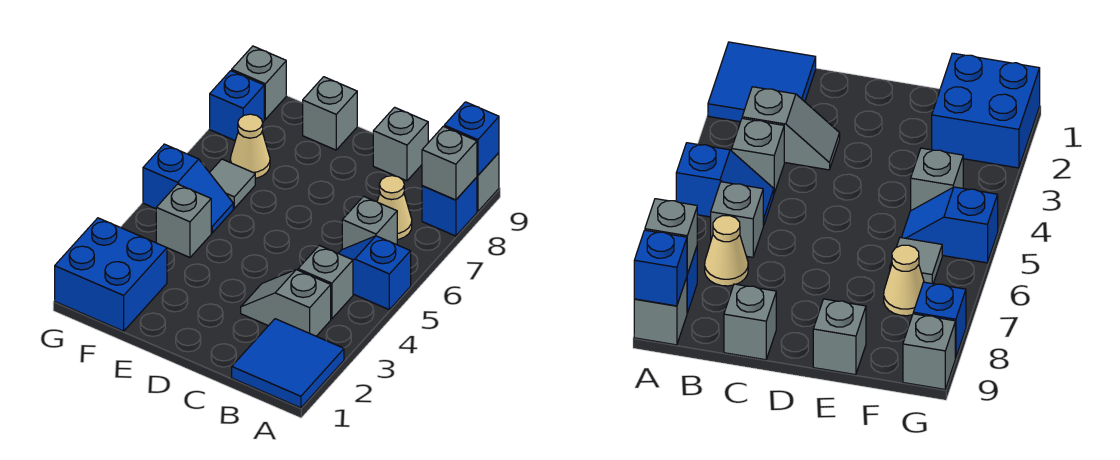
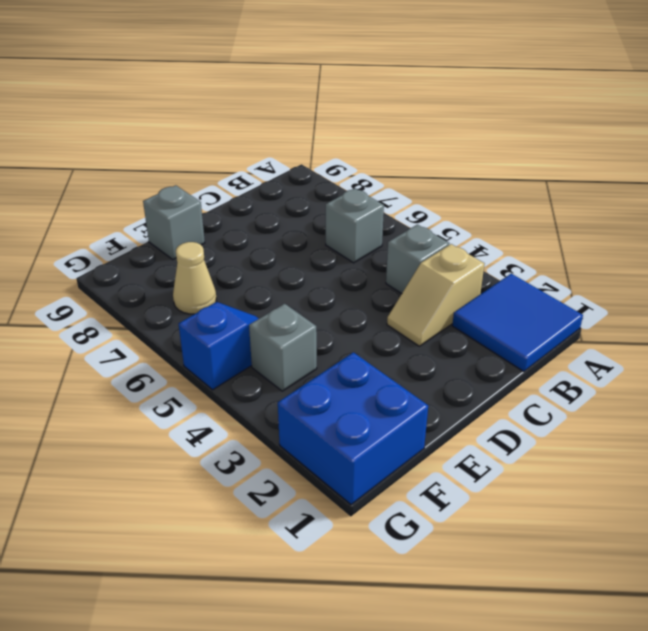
tan slope B3:C3 level 1 top B -> grey slope B3:C3 level 1 top B
none -> blue slope A5:B5 level 1 top A
none -> blue brick A8 level 1
none -> grey brick A9 level 1

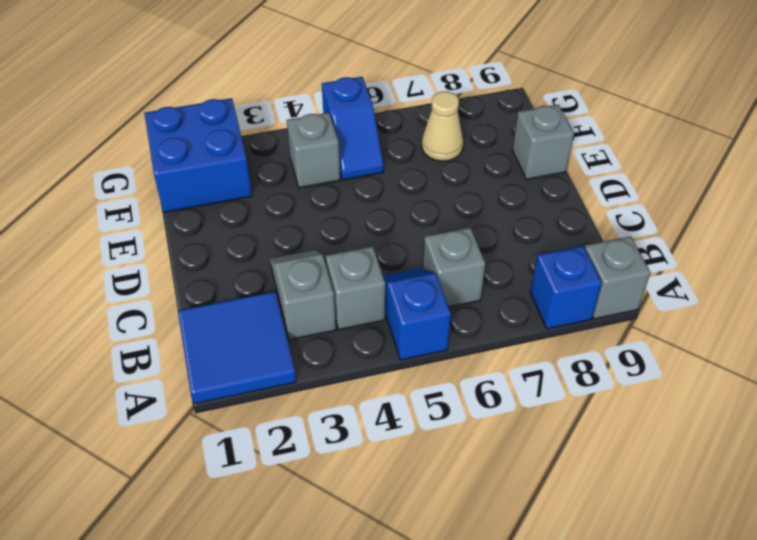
none -> tan cone B7 level 1
none -> grey brick C9 level 1
none -> grey tile F6 level 1

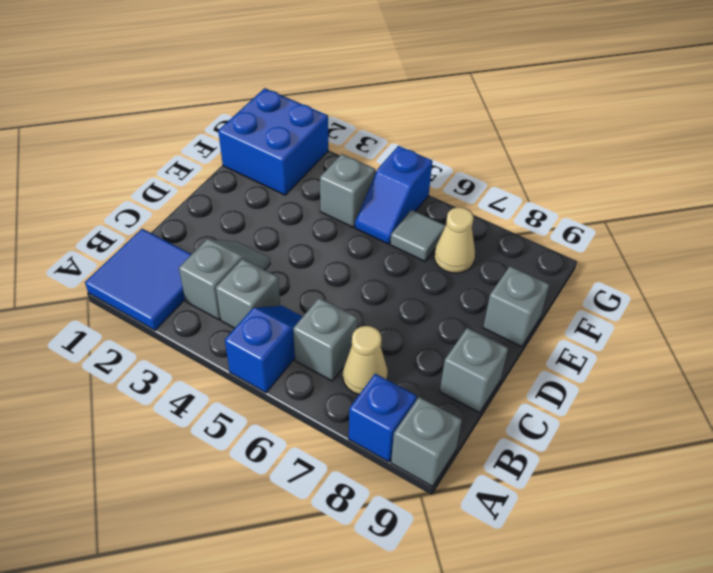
none -> blue brick G8 level 1
none -> grey brick G9 level 1
none -> grey brick A8 level 2

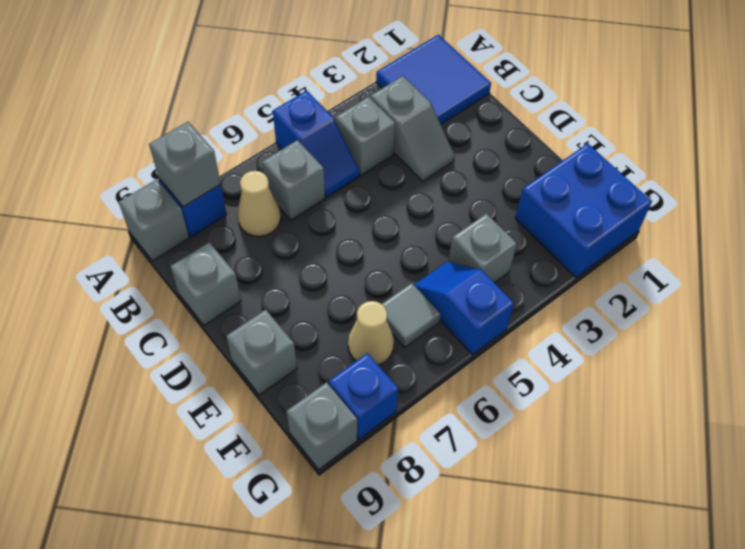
none -> blue brick A9 level 2

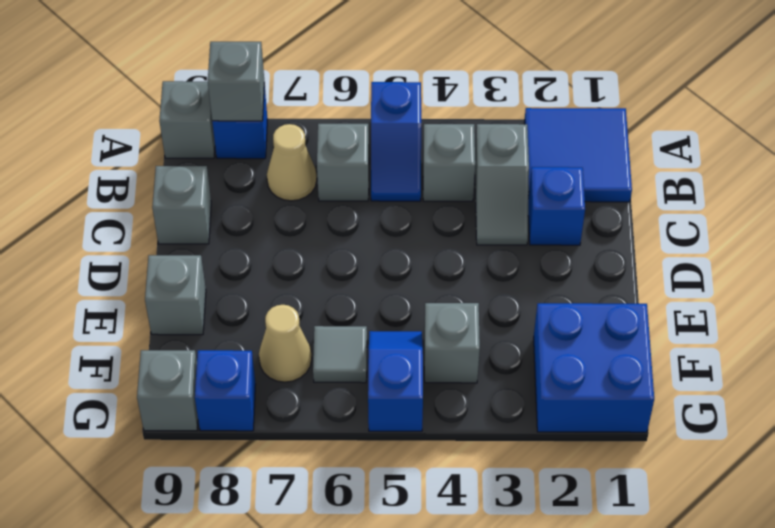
blue brick C2 level 1 -> blue brick A9 level 2

